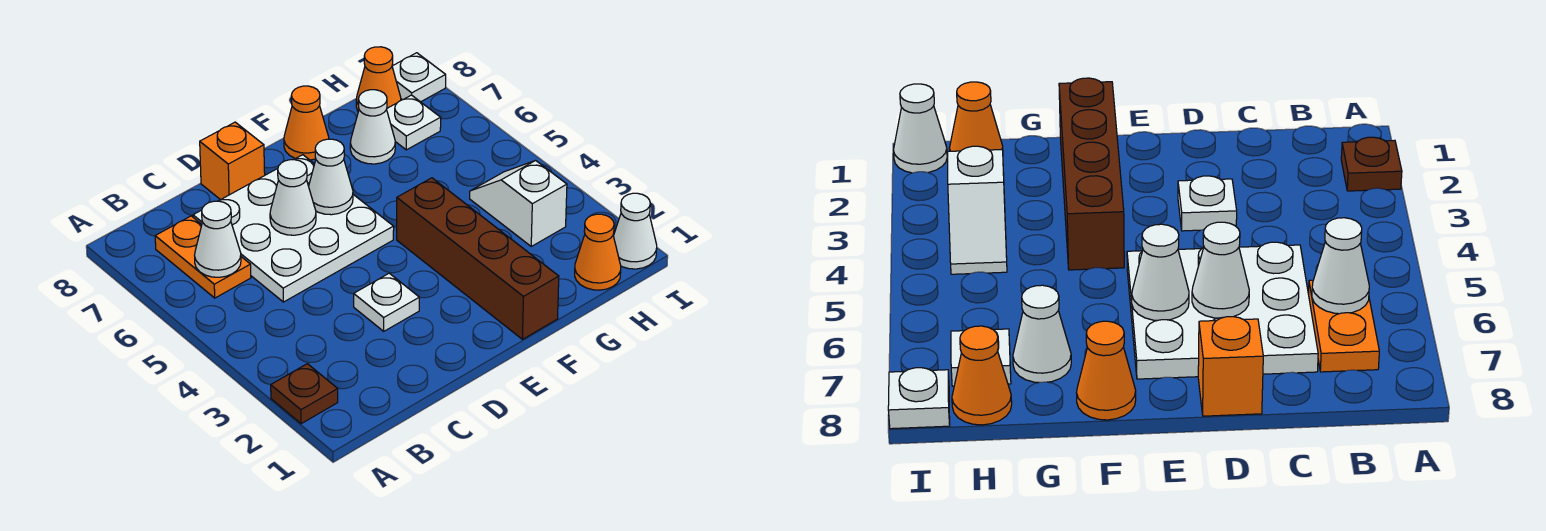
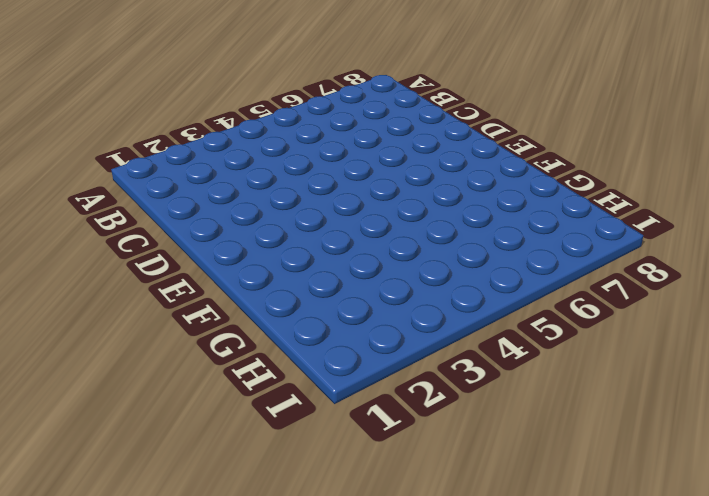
none -> brown plate A2 level 1
none -> orange plate B6:B7 level 1
none -> white plate C5:E7 level 1

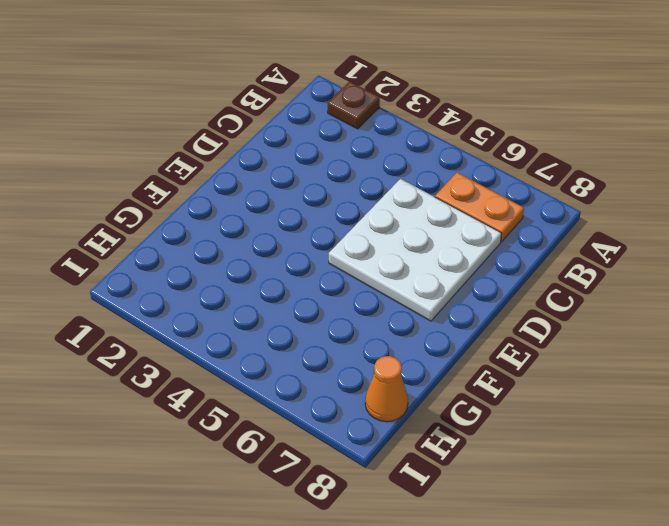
none -> white plate D3 level 1
none -> orange brick D8 level 1
none -> brown brick F1:F4 level 1

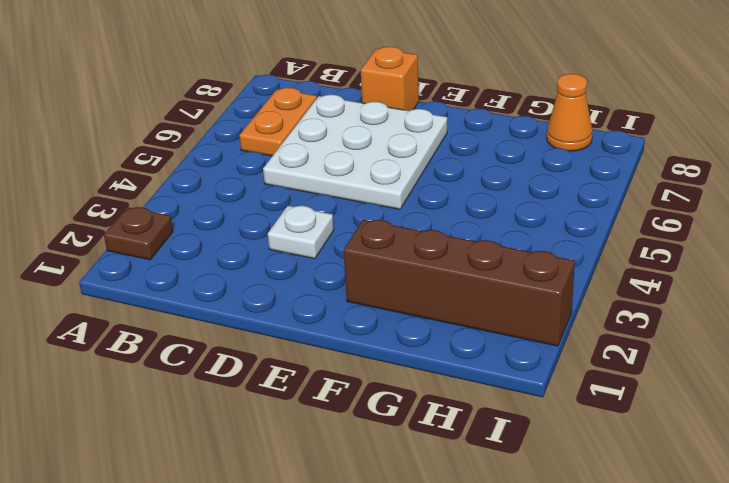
brown brick F2:I2 level 1 -> brown brick F1:F4 level 1
none -> orange cone F8 level 1
none -> white cone G7 level 1
none -> orange cone H1 level 1

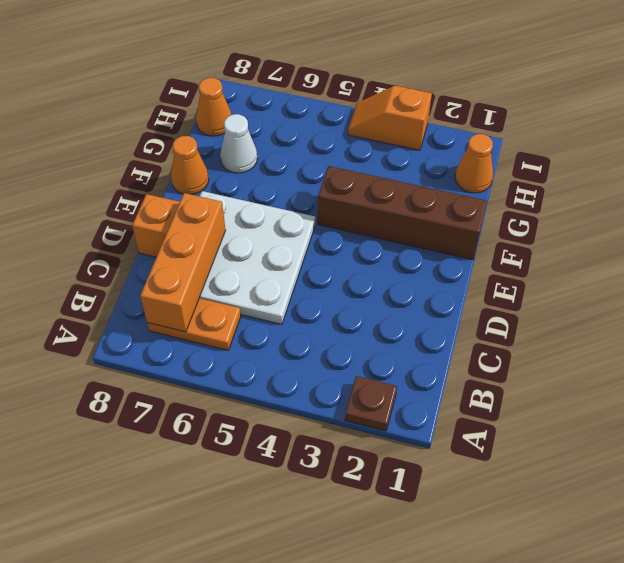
orange brick B7:D7 level 2 -> none
orange slope I3:I4 level 1 top 3 -> none
none -> white plate D3 level 1
none -> white slope H3:H4 level 1 top 3
none -> white plate H7 level 1

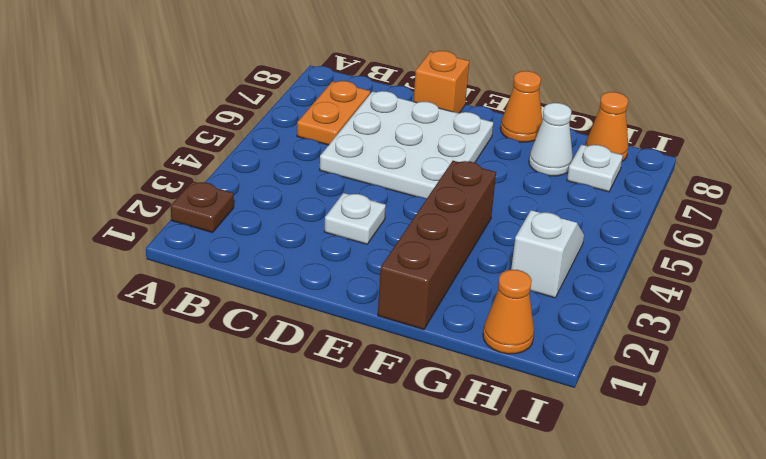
none -> white cone I1 level 1
none -> white plate I8 level 1
none -> white cone B6 level 2

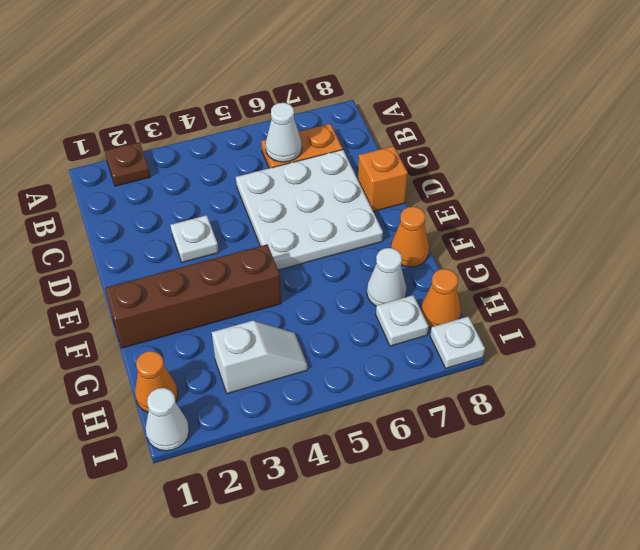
none -> white cone D6 level 2
none -> white cone E6 level 2

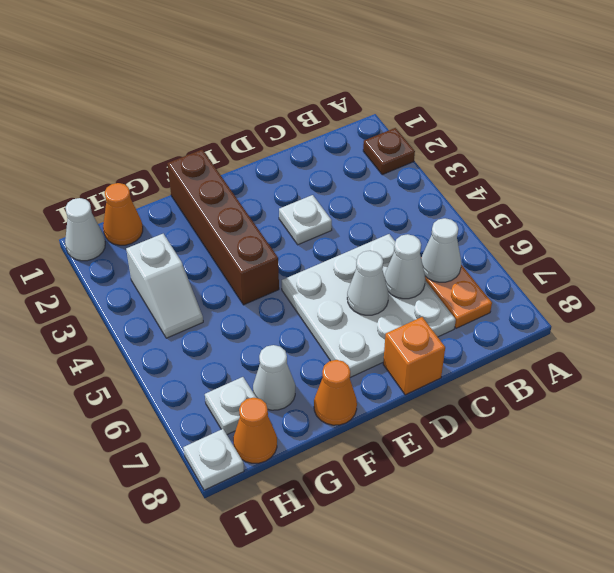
white cone C6 level 2 -> white cone E6 level 2

